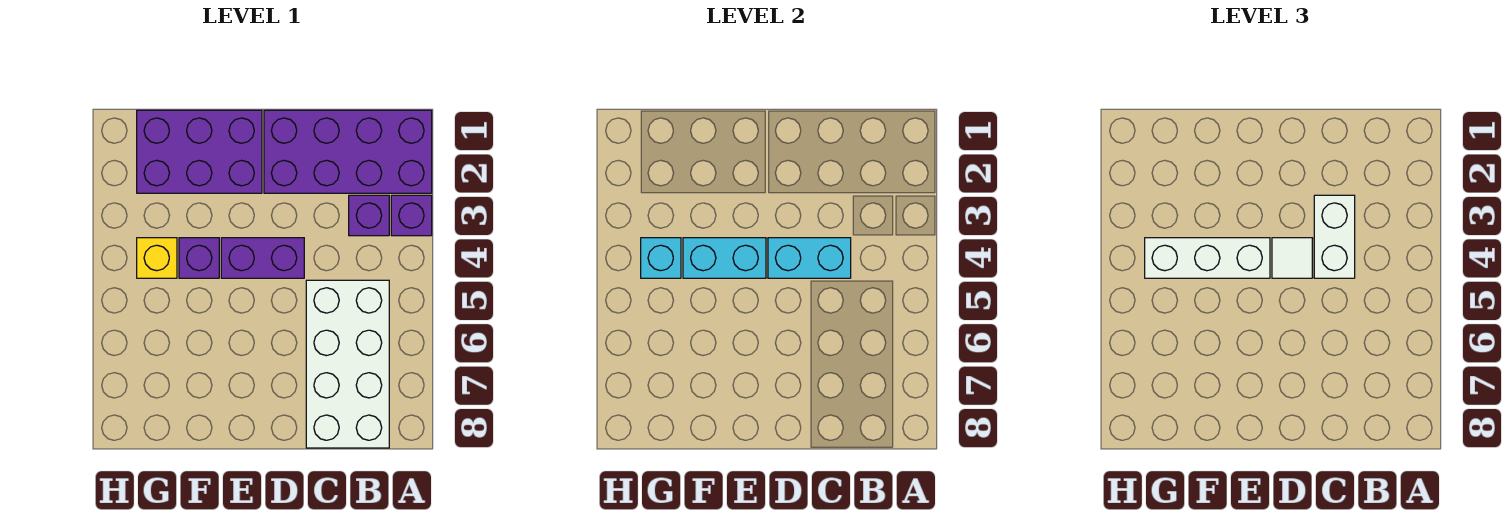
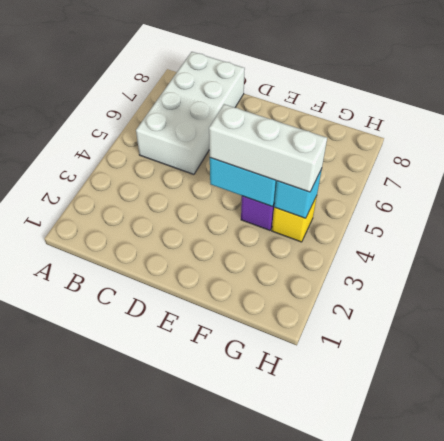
none -> purple brick A1:D2 level 1
none -> purple brick A3 level 1
none -> purple brick B3 level 1

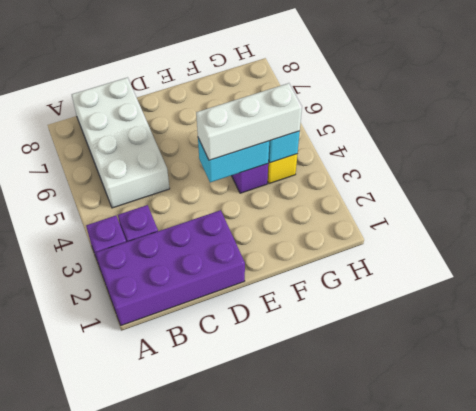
none -> purple brick D4:E4 level 1
none -> purple brick E1:G2 level 1
none -> cyan brick C4:D4 level 2

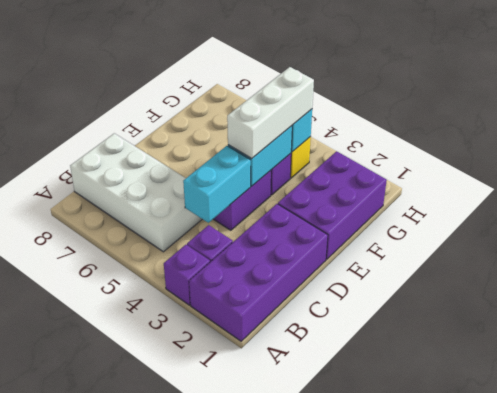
none -> white brick C3:C4 level 3
none -> white tile D4 level 3

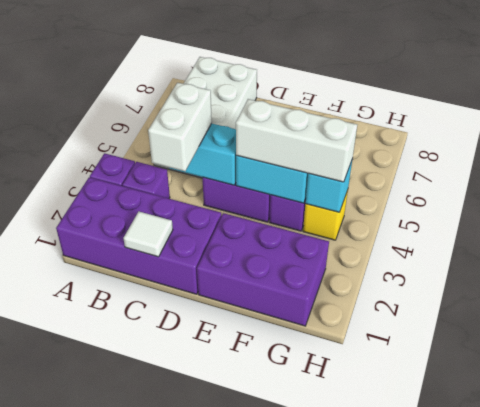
white tile C1 level 2 -> white tile D4 level 3

